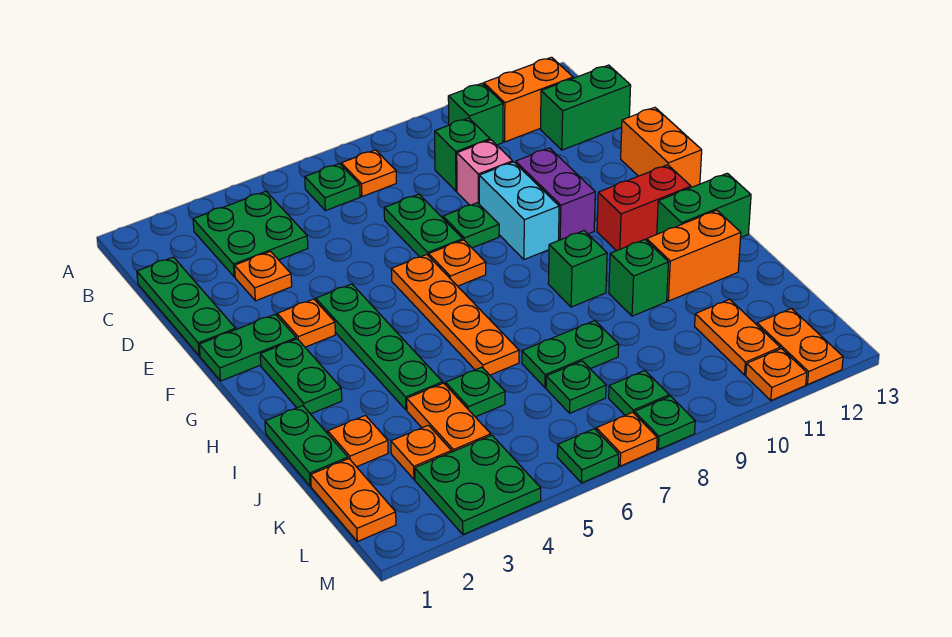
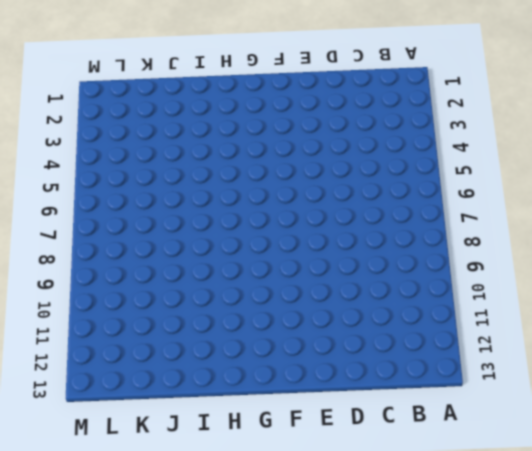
none -> green plate B3:C4 level 1
none -> green plate B6 level 1
none -> orange plate B7 level 1
none -> green brick B10 level 1

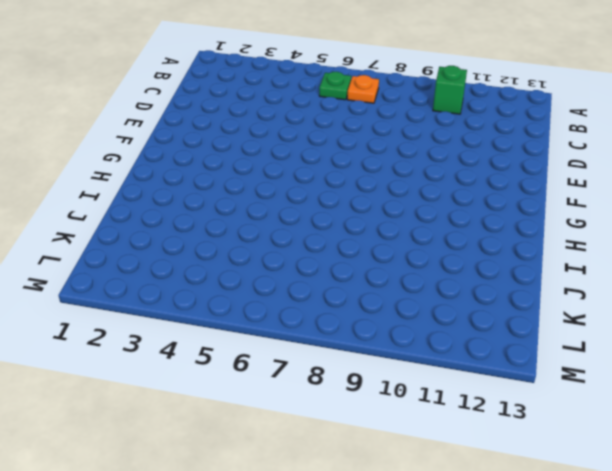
none -> green plate B3:C4 level 1
none -> orange brick B11:B12 level 1
none -> green plate C1:E1 level 1
none -> green brick C9 level 1

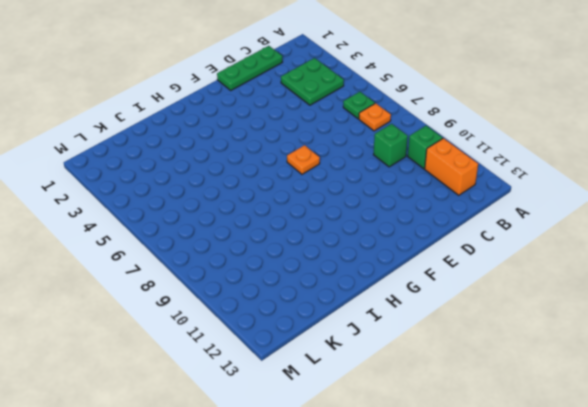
none -> green brick C12:C13 level 1
none -> orange plate D3 level 1
none -> green plate D7:E7 level 1
none -> pink brick D9 level 1

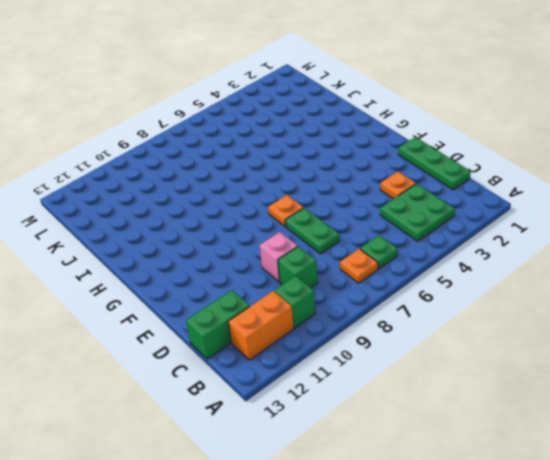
none -> green plate E8 level 1
none -> cyan brick E9:F9 level 1
none -> purple brick E10:F10 level 1
none -> orange brick E13:F13 level 1

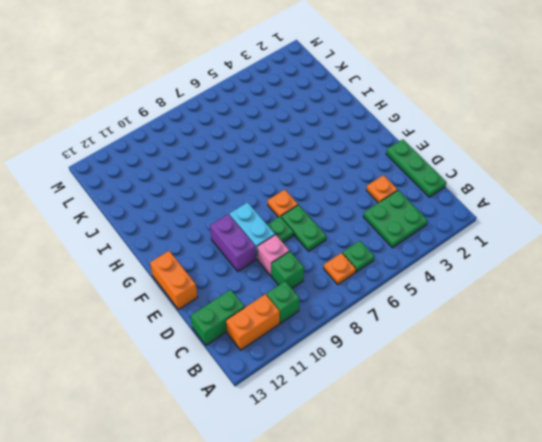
none -> green plate F1:F2 level 1
none -> orange plate F3 level 1
none -> green plate F4:I4 level 1
none -> orange plate F6:I6 level 1

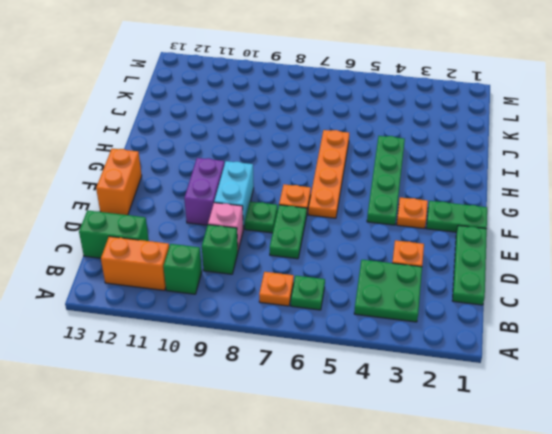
none -> green plate G2:H2 level 1
none -> red brick G11:G12 level 1
none -> green brick H9 level 1
none -> green brick H12:H13 level 1

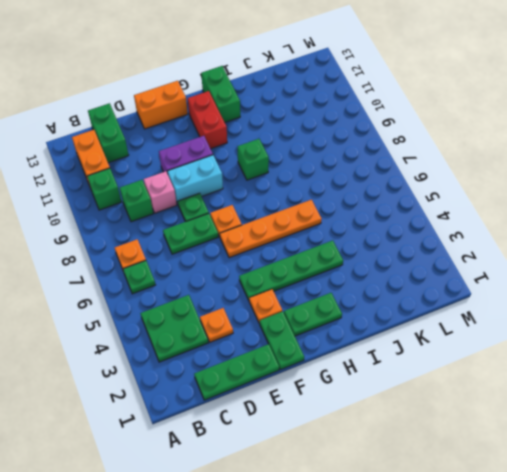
none -> green plate I1:J1 level 1
none -> green brick I10 level 1
none -> orange brick I11:I12 level 1
none -> orange plate J2 level 1

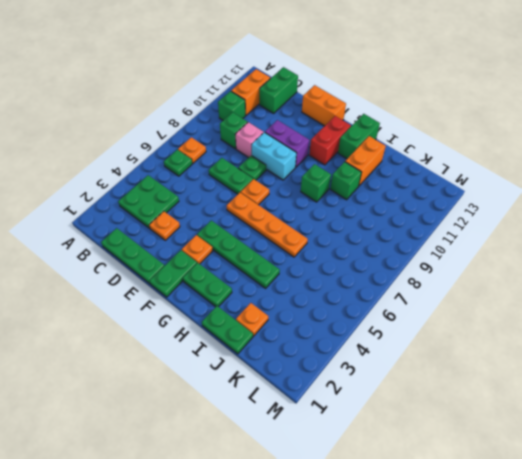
none -> orange plate J4:K4 level 1
none -> green plate J5 level 1
none -> green plate J7:J8 level 1
none -> orange plate K1:L1 level 1

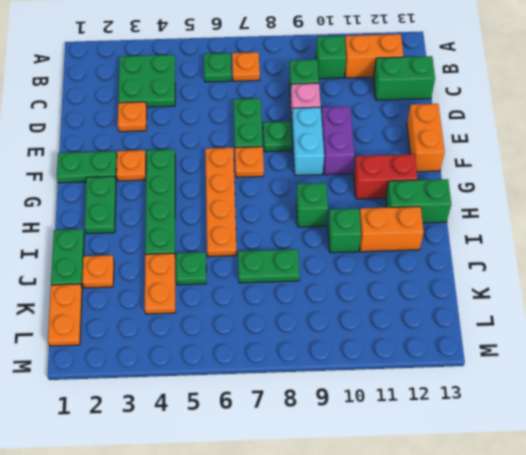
none -> green plate C1:E1 level 1
none -> orange plate K3 level 1
none -> green plate K7 level 1
none -> orange plate K11:L11 level 1

